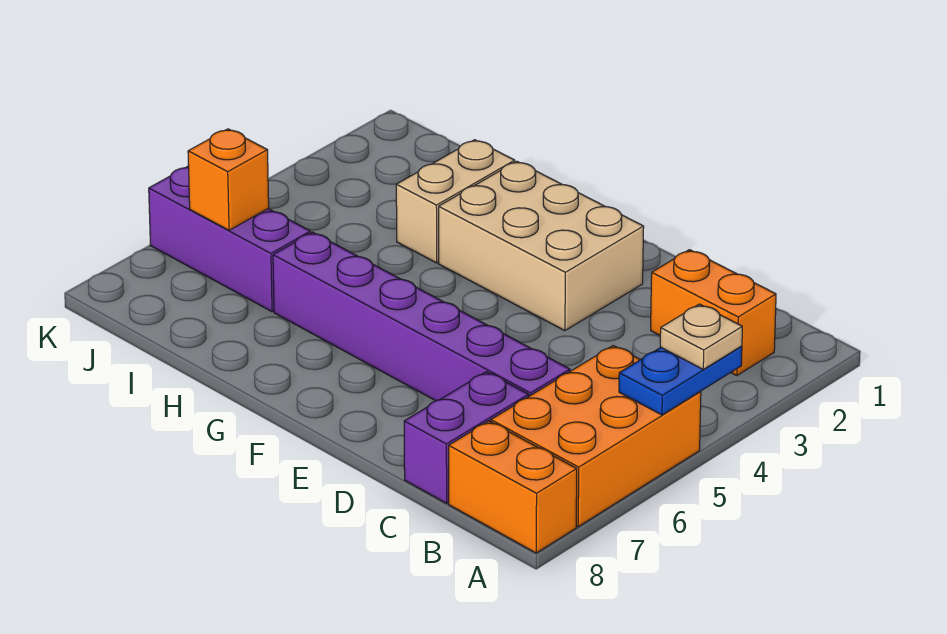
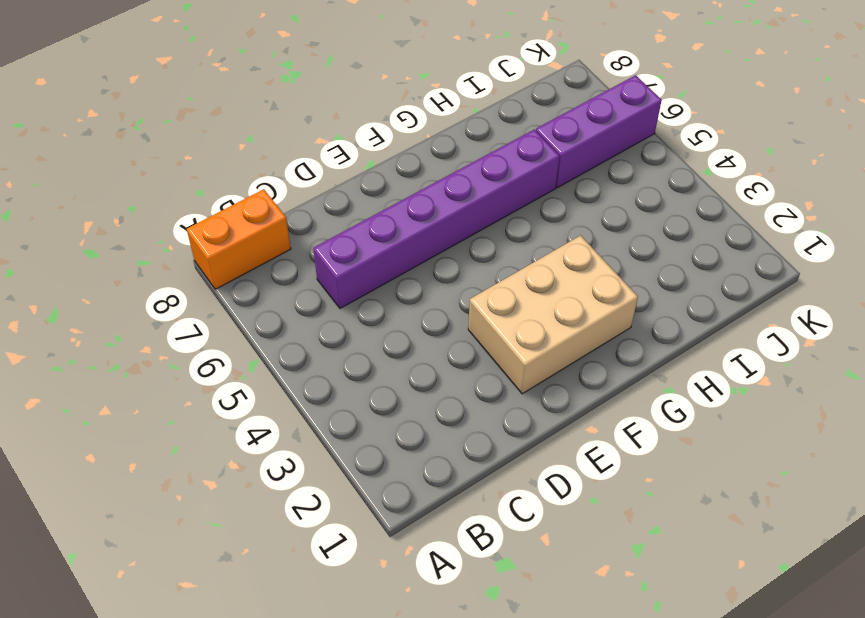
none -> orange brick A5:B7 level 1
none -> orange brick B2:C2 level 1

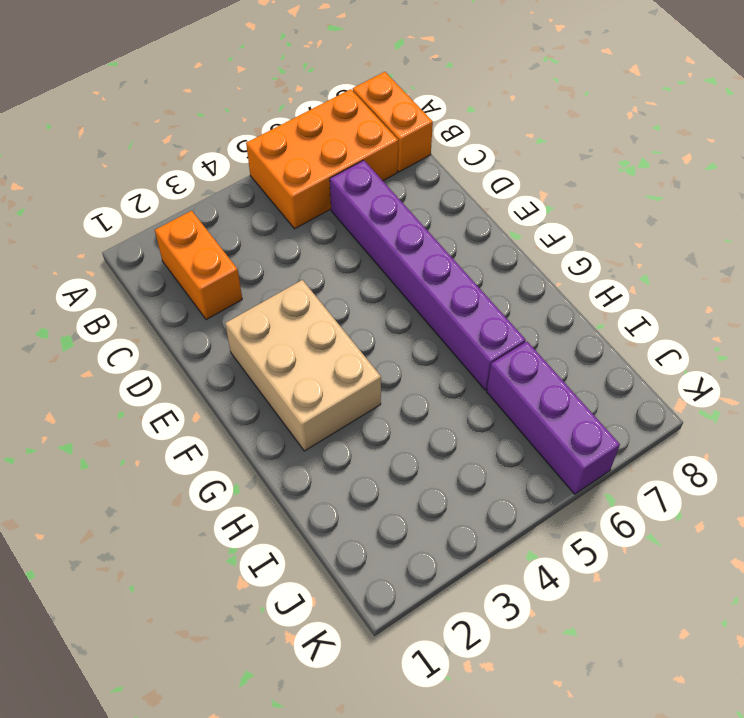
none -> purple brick C7:C8 level 1
none -> tan brick H2:H3 level 1

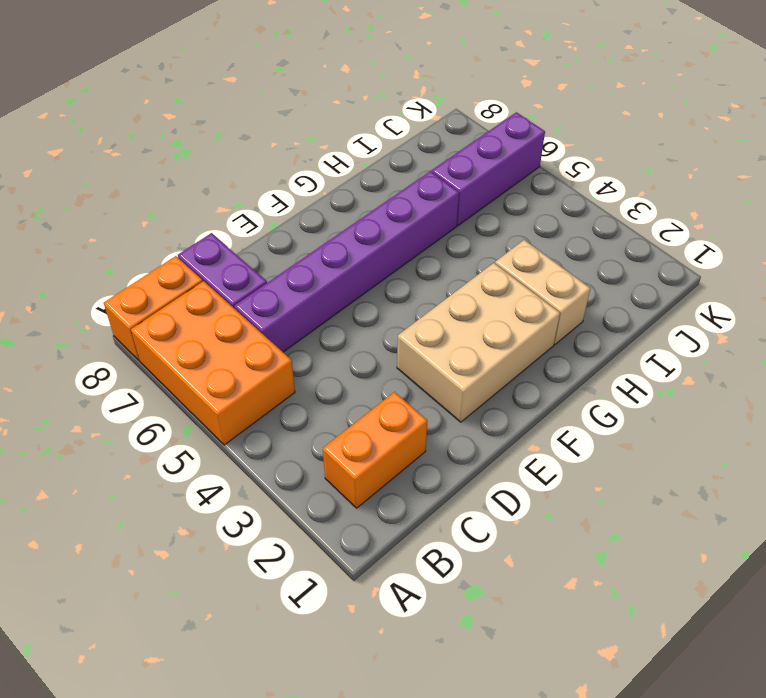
none -> blue plate A4:A5 level 2
none -> orange brick J6 level 2

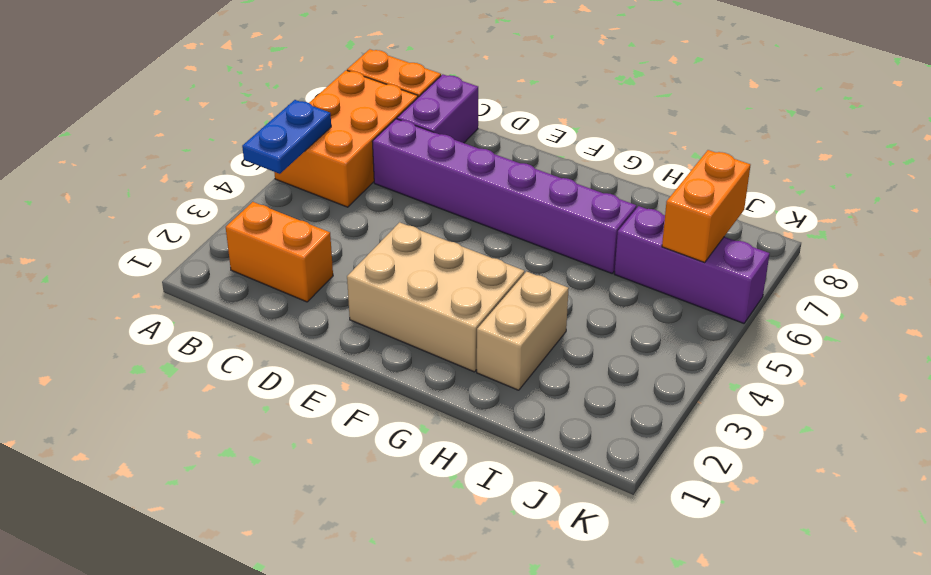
orange brick J6:J7 level 2 -> orange brick J6 level 2
none -> tan plate A4 level 3

